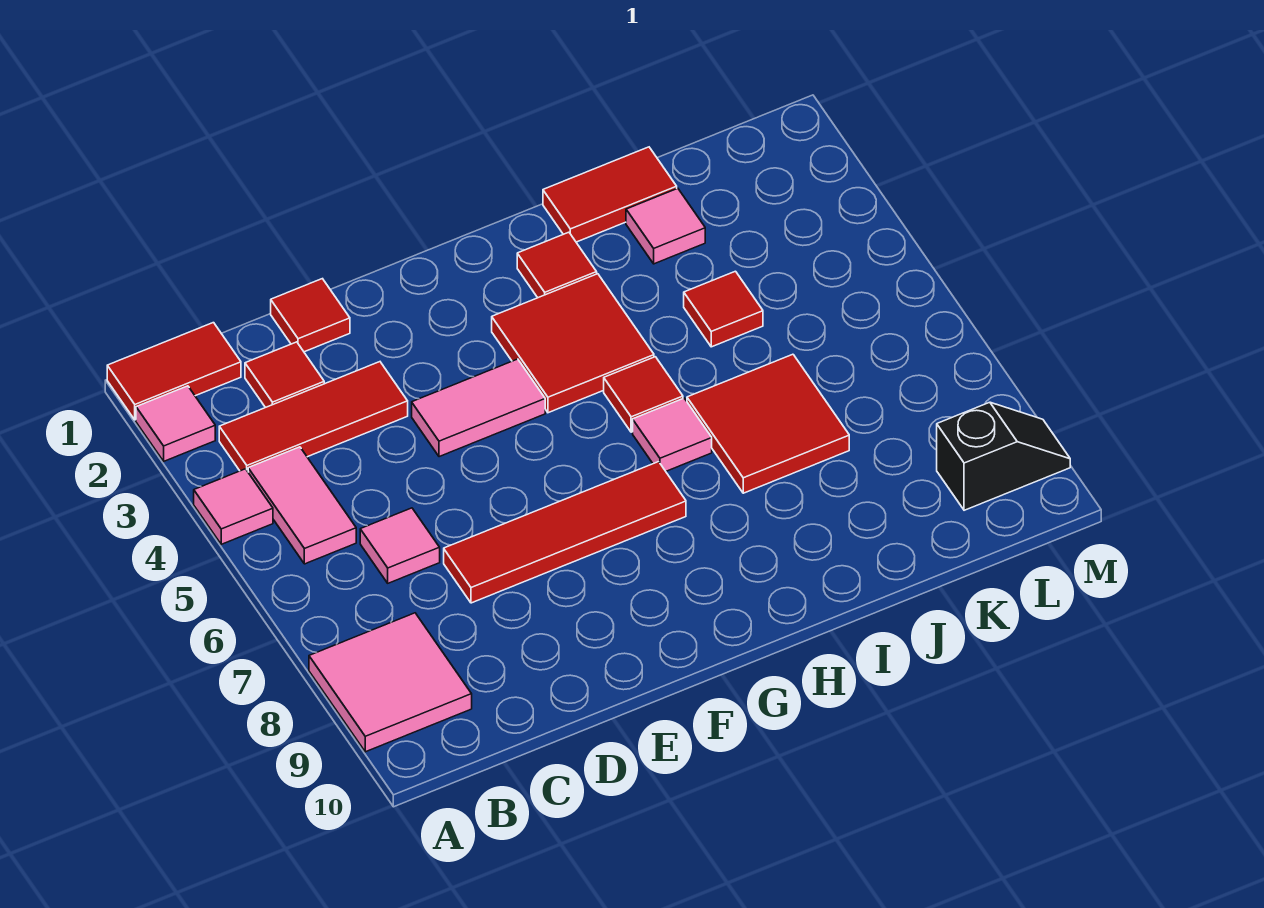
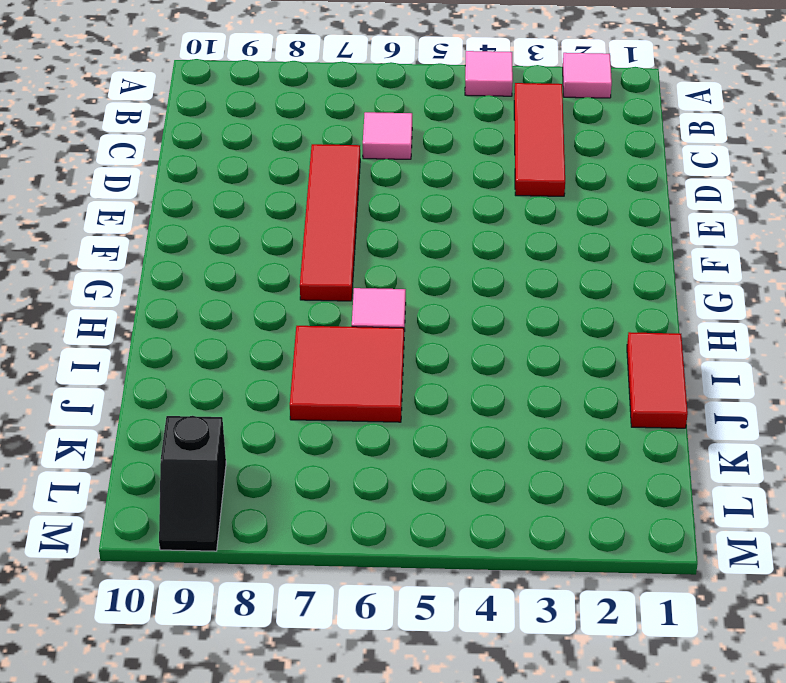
none -> red tile A1:B1 level 1
none -> pink tile A8:B9 level 1
none -> pink tile B4:B5 level 1

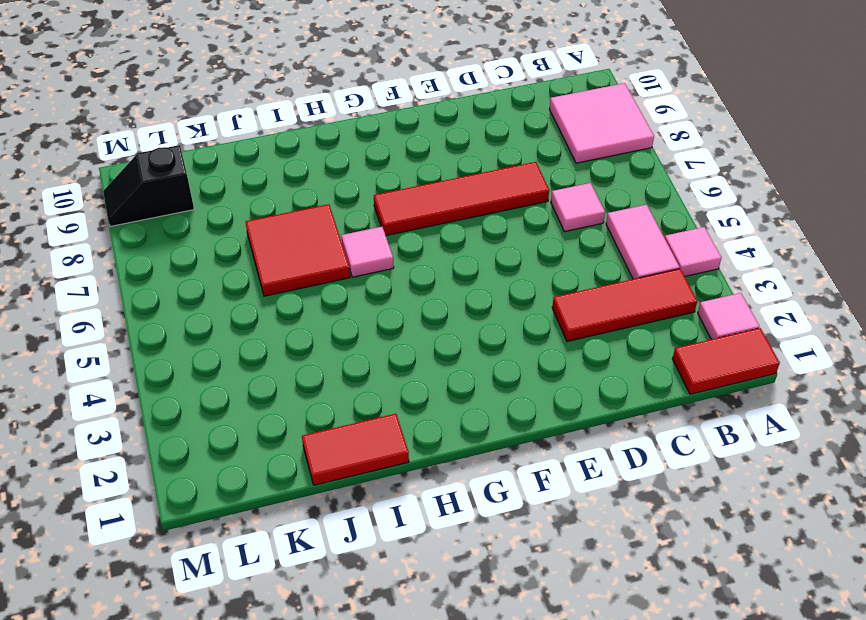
none -> red tile C2 level 1
none -> red tile D1 level 1
none -> pink tile E4:F4 level 1

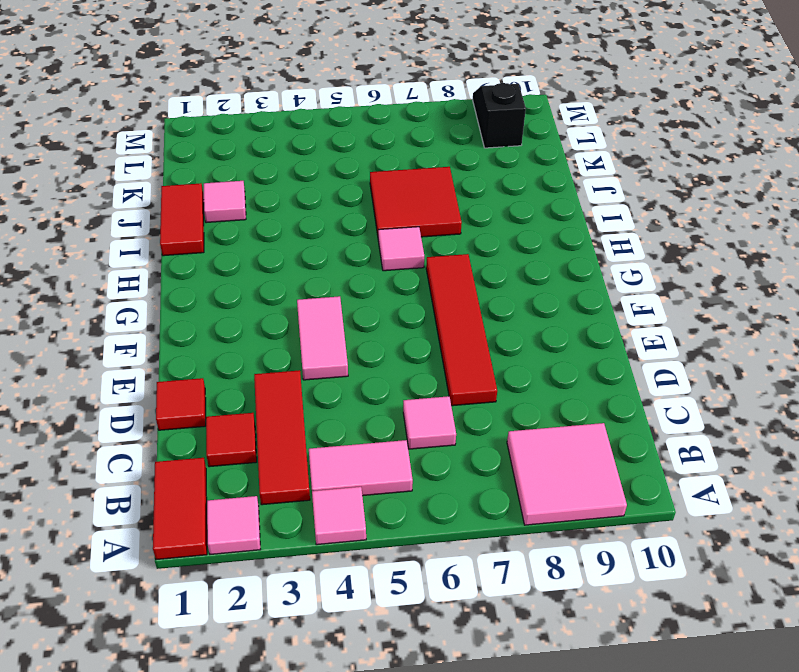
none -> red tile G3:H4 level 1
none -> red tile H2 level 1
none -> red tile H5 level 1

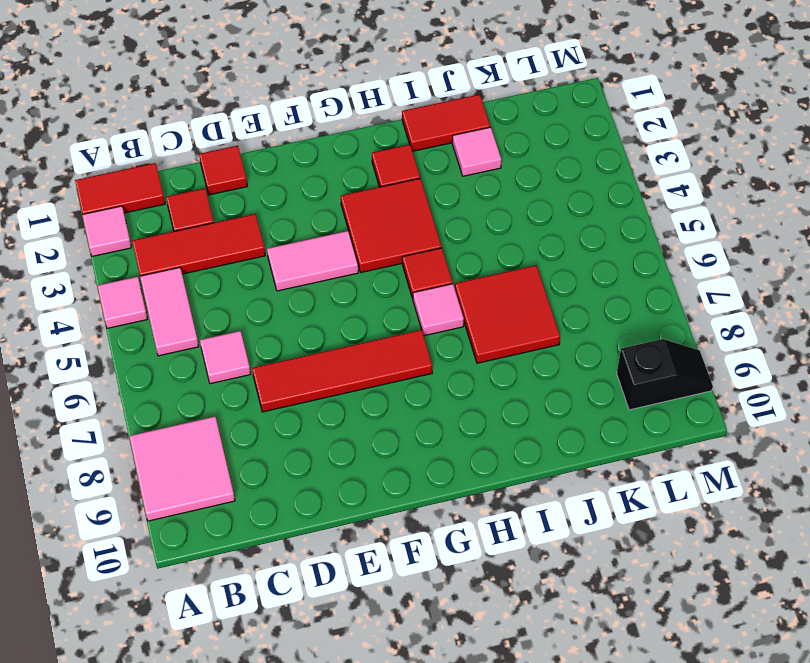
none -> red tile J4 level 1

